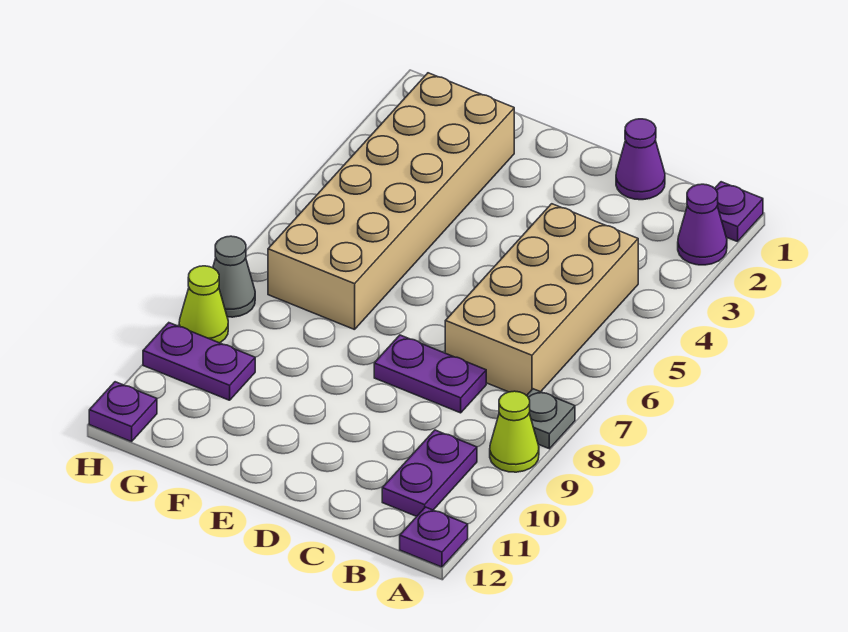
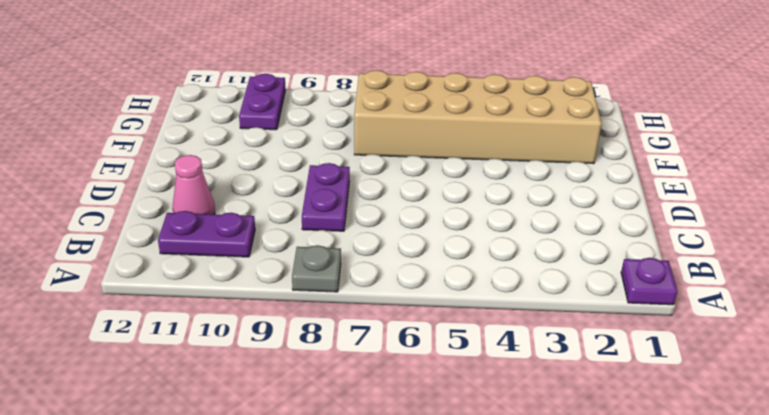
pink cone C11 level 1 -> none
none -> purple cone A2 level 1
none -> lime cone A9 level 1
none -> purple plate A12 level 1

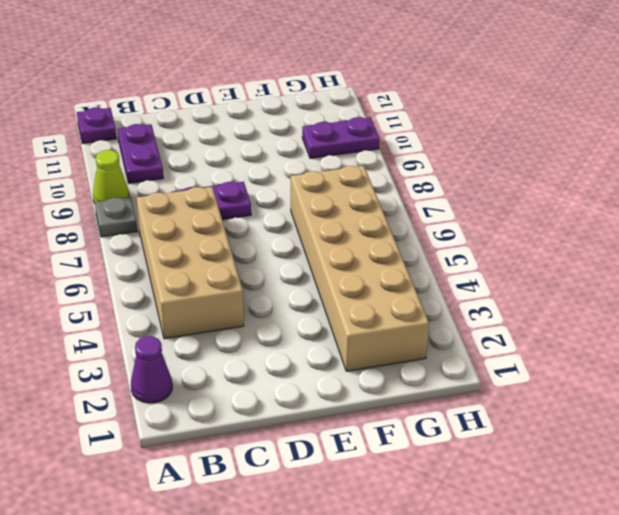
none -> purple plate A1 level 1
none -> purple cone C1 level 1
none -> grey cone H8 level 1

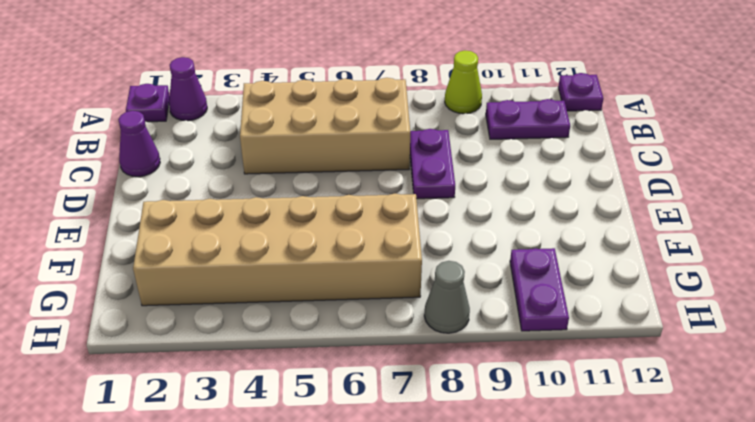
none -> grey plate A8 level 1
none -> lime cone H9 level 1
none -> purple plate H12 level 1

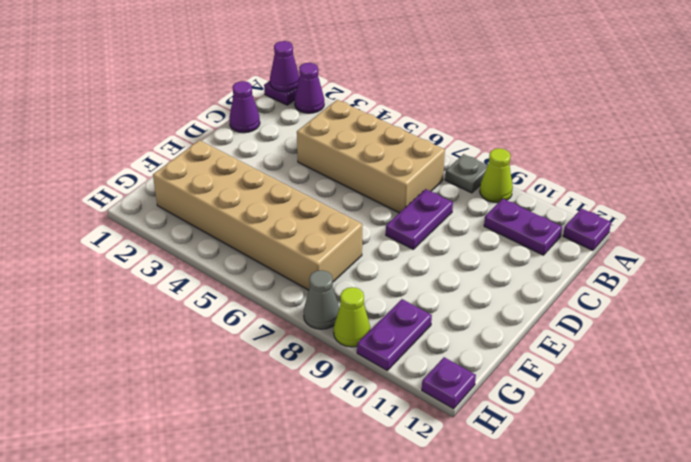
purple cone A1 level 2 -> none

